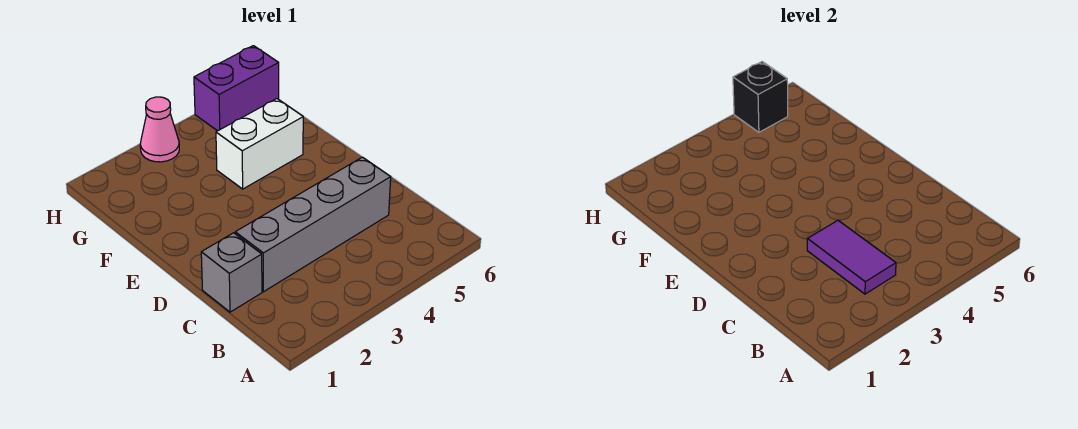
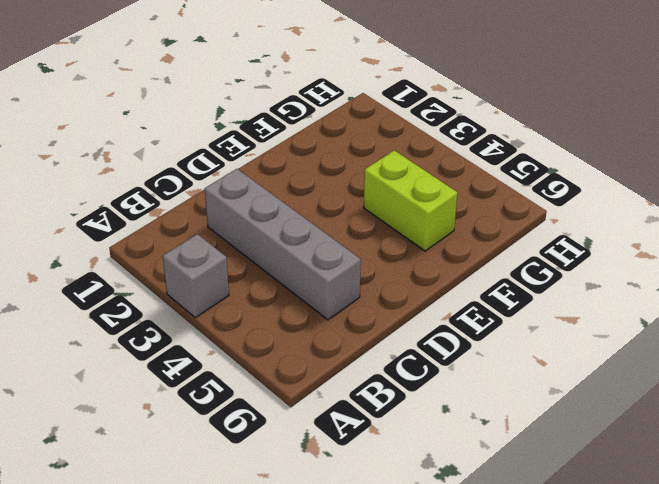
grey brick A3 level 1 -> grey brick C1 level 1
lime brick F4:F5 level 1 -> white brick F4:F5 level 1
none -> pink cone H3 level 1
none -> purple brick H5:H6 level 1

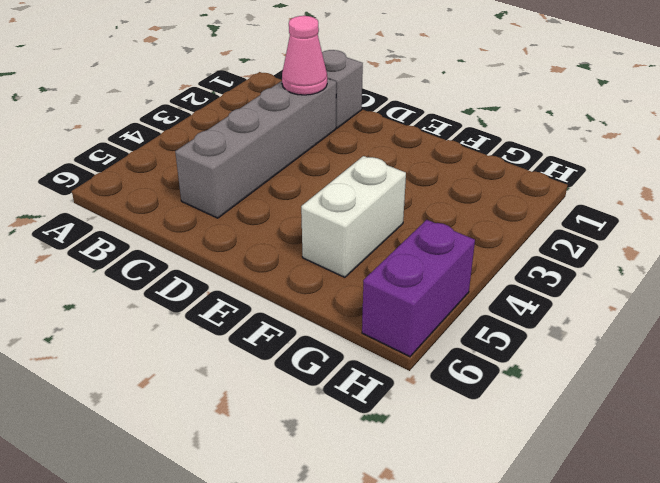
pink cone C2 level 2 -> pink cone H3 level 1
none -> purple tile B3:C3 level 2
none -> black brick H5 level 2

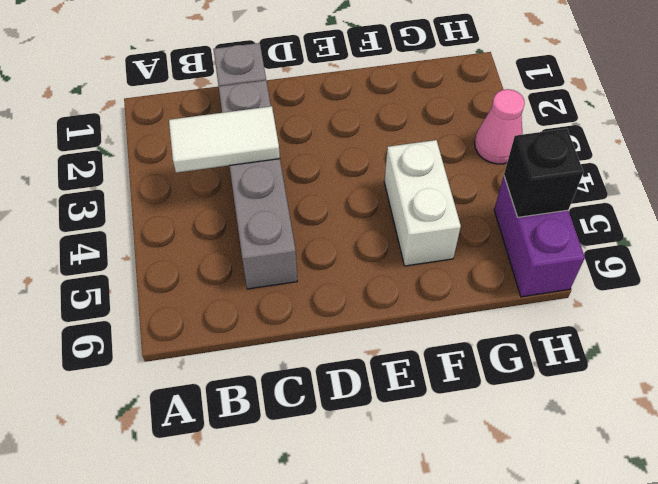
white tile B3:C3 level 2 -> purple tile B3:C3 level 2

